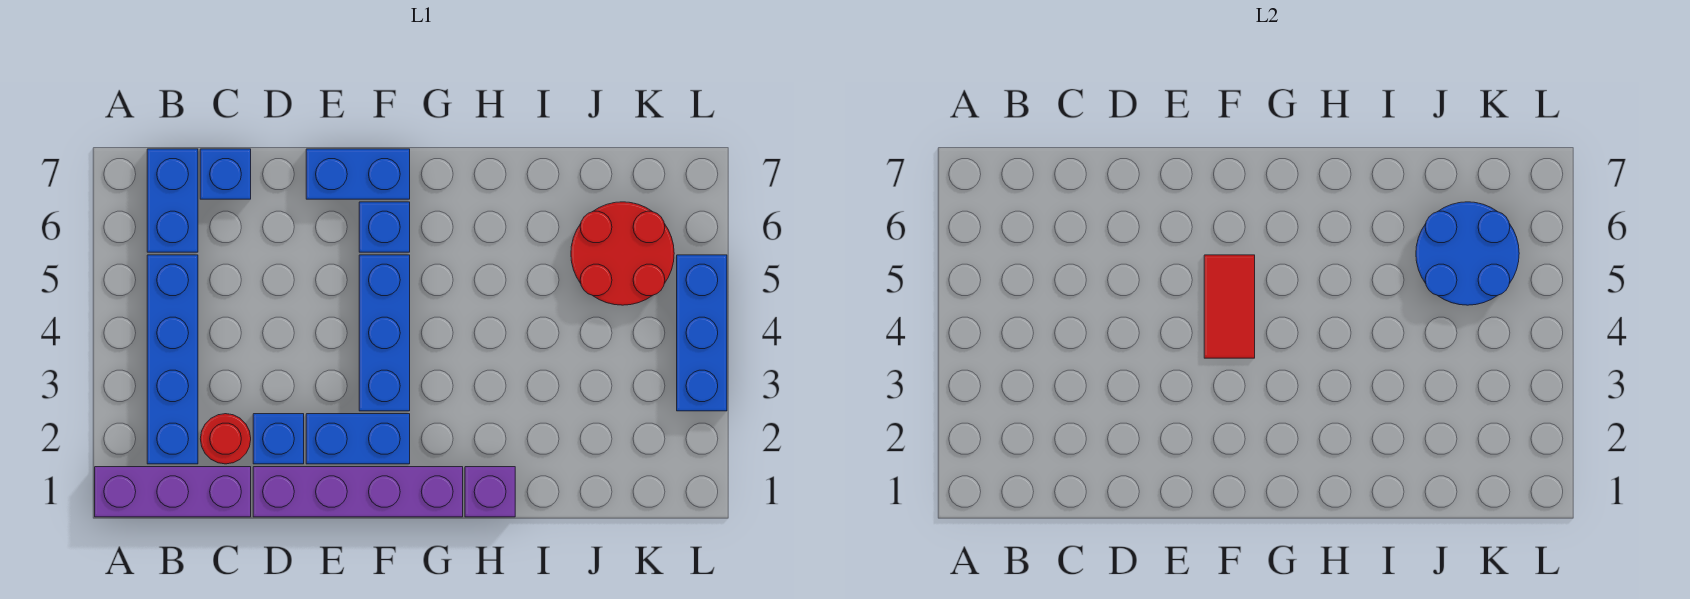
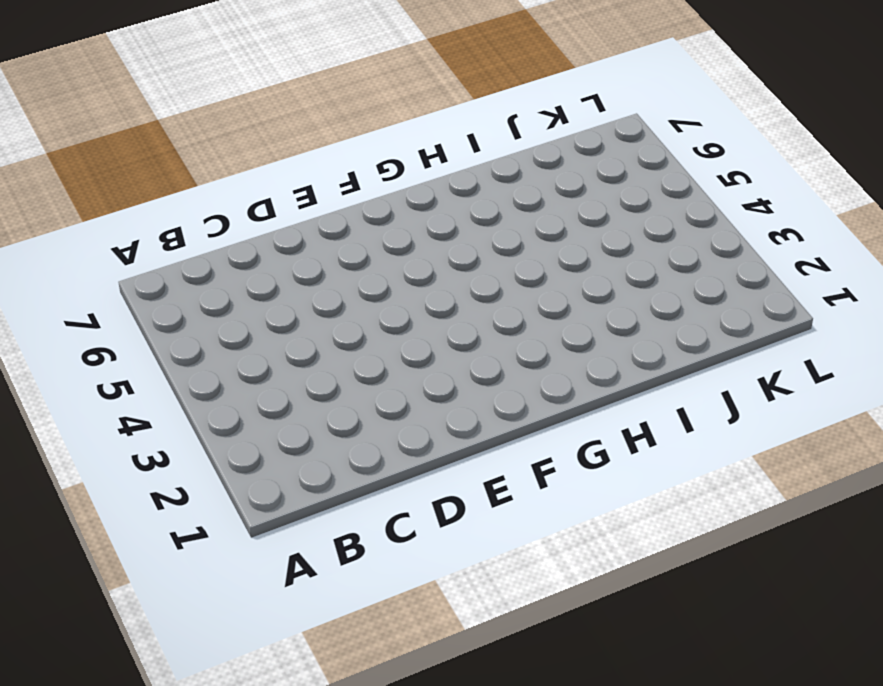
none -> purple brick A1:C1 level 1
none -> blue brick B2:B5 level 1
none -> blue brick B6:B7 level 1

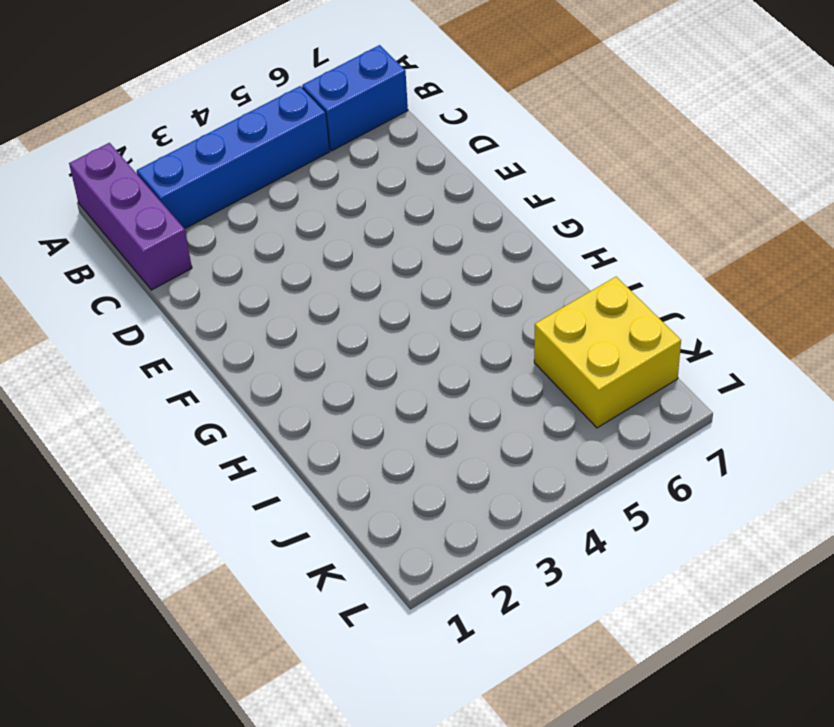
yellow brick J6:K7 level 1 -> red round brick J5:K6 level 1
none -> red round brick C2 level 1
none -> blue brick C7 level 1
none -> purple brick D1:G1 level 1

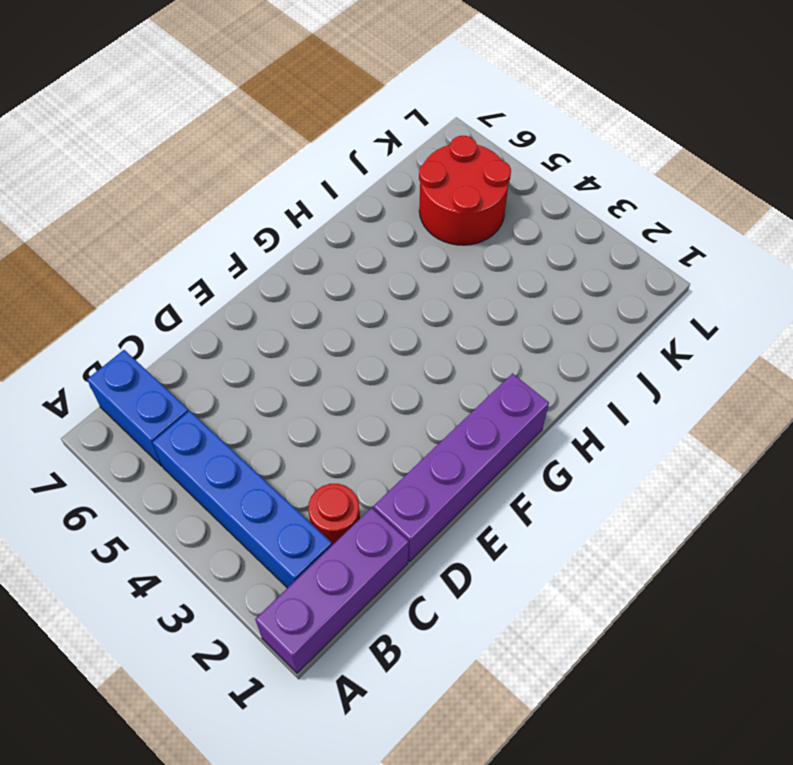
none -> blue brick C7 level 1
none -> blue brick D2 level 1
none -> blue brick E2:F2 level 1

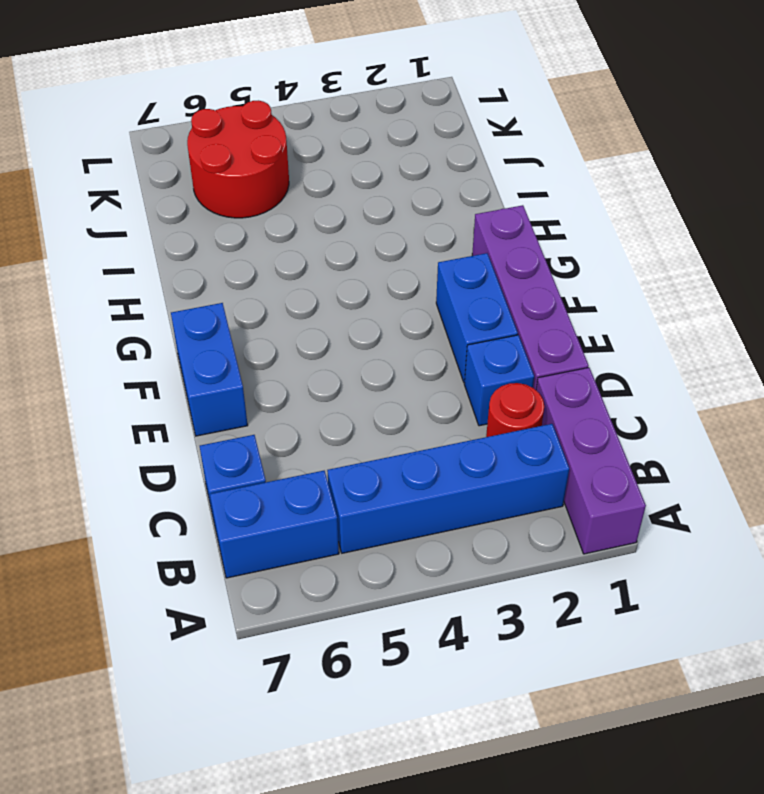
none -> blue brick F3:F5 level 1
none -> blue brick F6 level 1
none -> purple brick H1 level 1

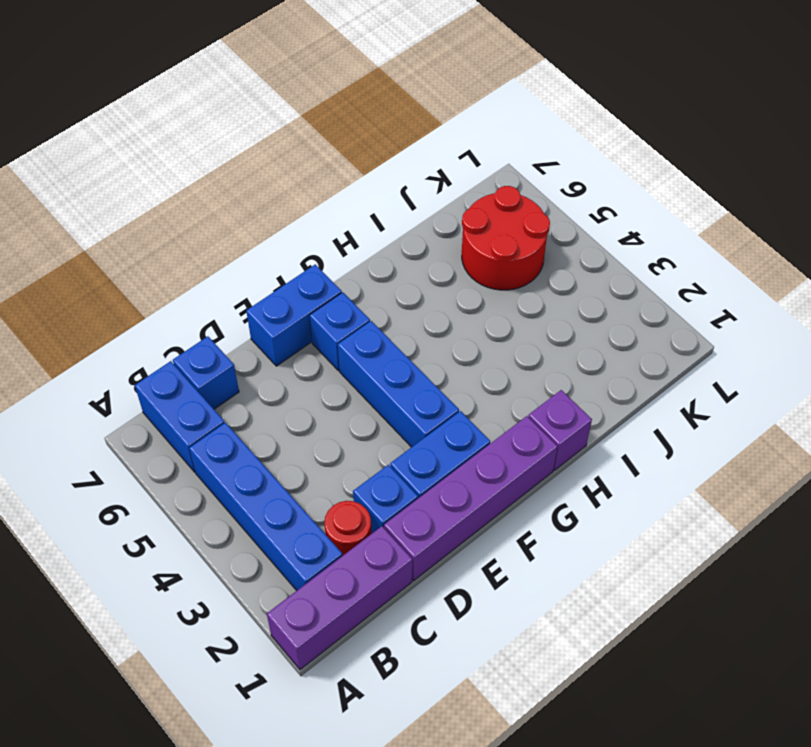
none -> blue brick L3:L5 level 1
none -> red tile F4:F5 level 2
none -> blue round brick J5:K6 level 2

